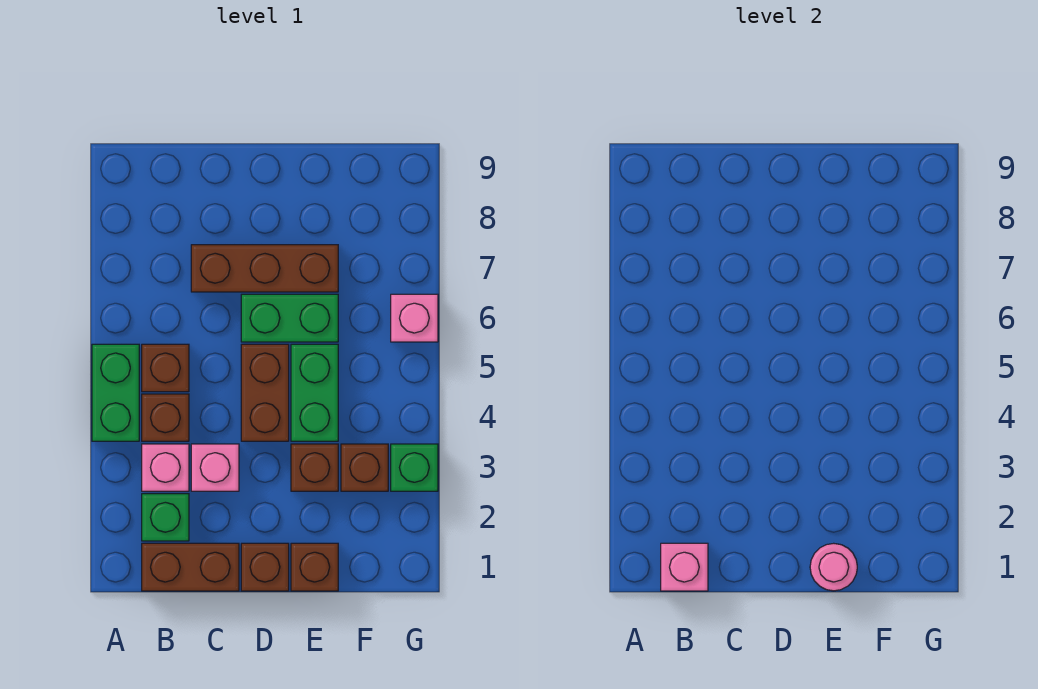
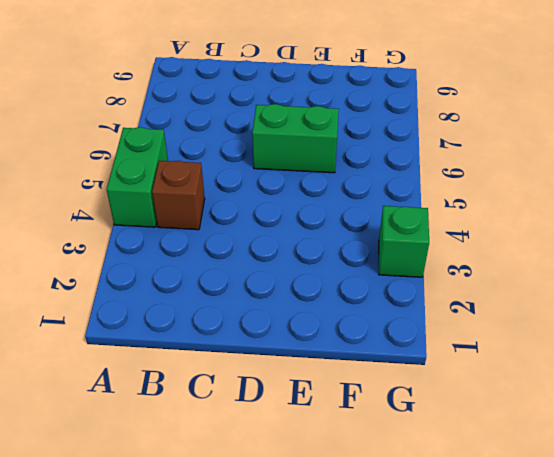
none -> brown brick B1:C1 level 1
none -> green brick B2 level 1
none -> pink brick B3 level 1

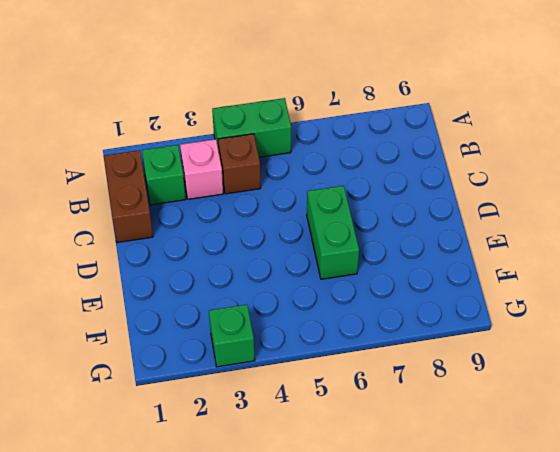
none -> brown brick B5 level 1
none -> pink brick C3 level 1
none -> brown brick C7:E7 level 1

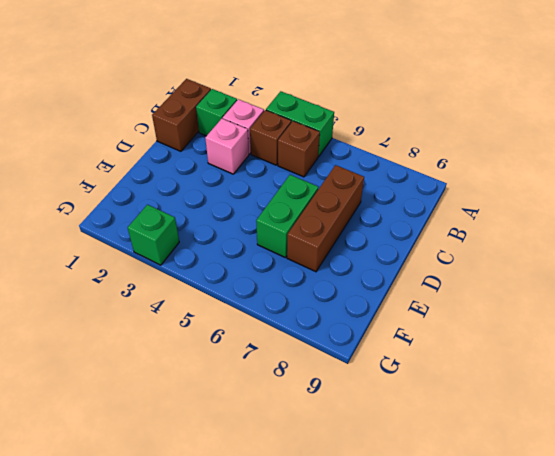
none -> brown brick D1 level 1
none -> brown brick D4:D5 level 1
none -> brown brick E1 level 1

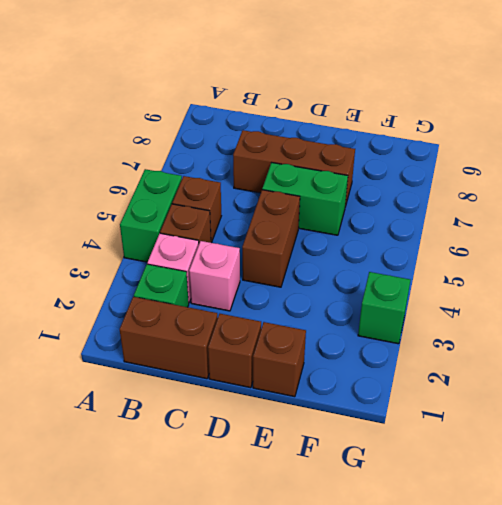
none -> brown brick E3 level 1
none -> green brick E4:E5 level 1
none -> brown brick F3 level 1

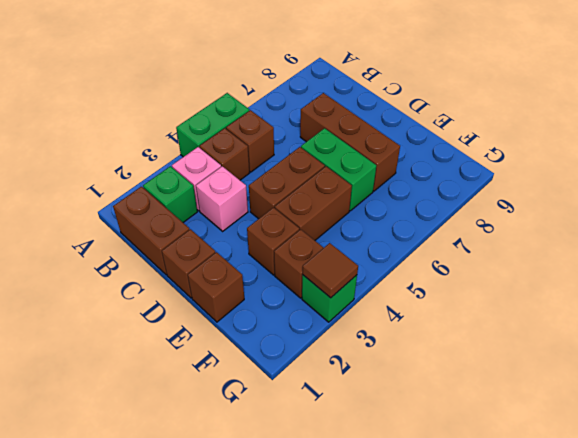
brown brick E4:E5 level 1 -> green brick E4:E5 level 1
brown tile G3 level 2 -> none
none -> pink brick G6 level 1
none -> pink brick B1 level 2
none -> pink round brick E1 level 2

